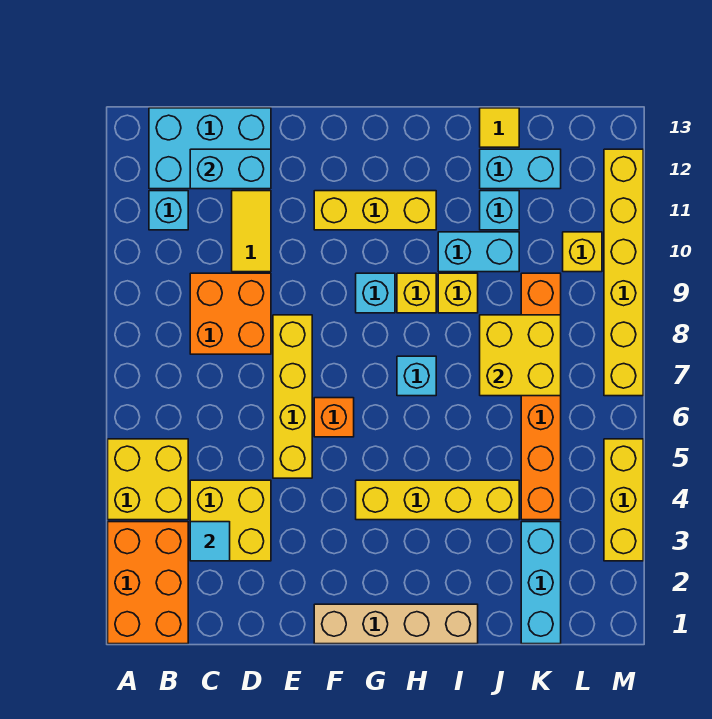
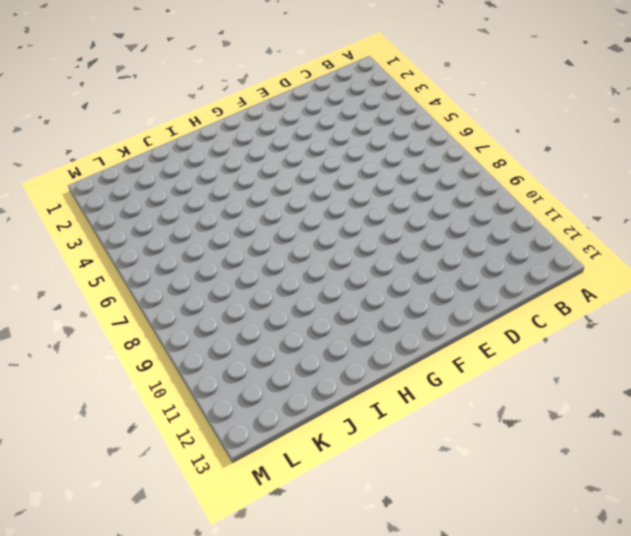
none -> orange brick A1:B3 level 1
none -> yellow brick A4:B5 level 1
none -> cyan brick B11 level 1

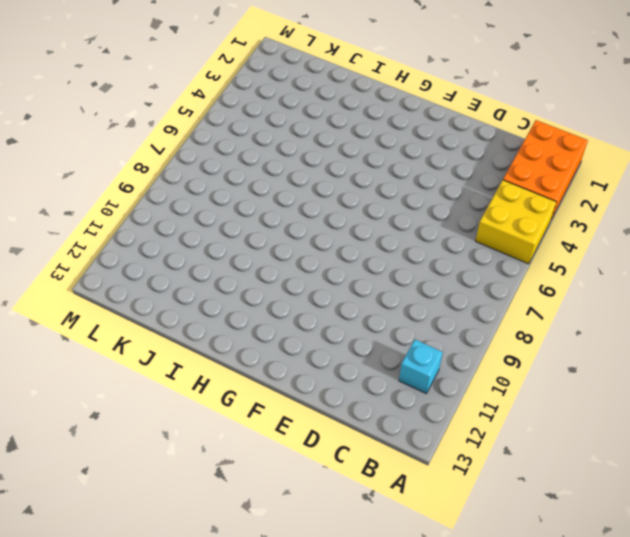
none -> cyan brick B12:D13 level 1
none -> yellow brick C3:D4 level 1
none -> orange brick C8:D9 level 1

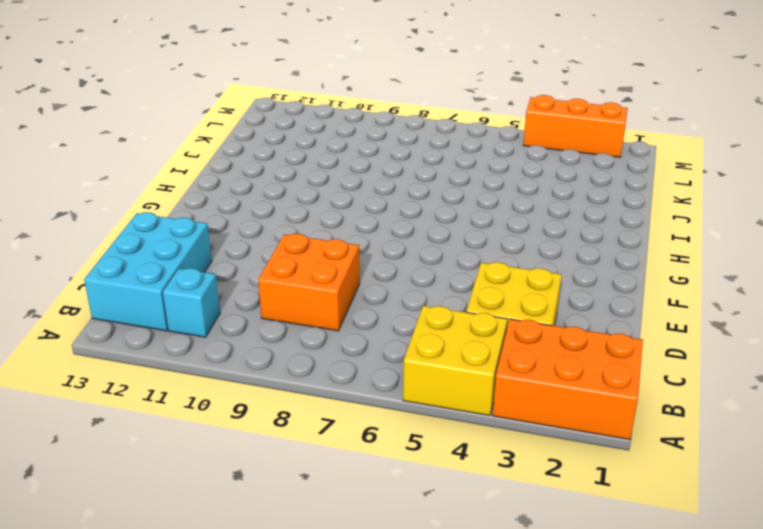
orange brick M2:M4 level 1 -> yellow brick M3:M5 level 1
none -> yellow tile D10:D11 level 1
none -> yellow brick E5:E8 level 1
none -> tan brick F1:I1 level 1

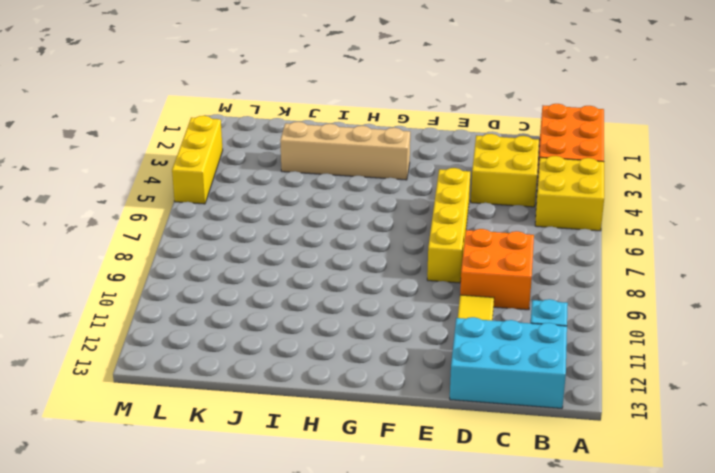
tan brick G3:J3 level 1 -> tan brick F1:I1 level 1
none -> orange brick F6 level 1
none -> yellow brick F11:H11 level 1
none -> yellow brick G4:J4 level 1

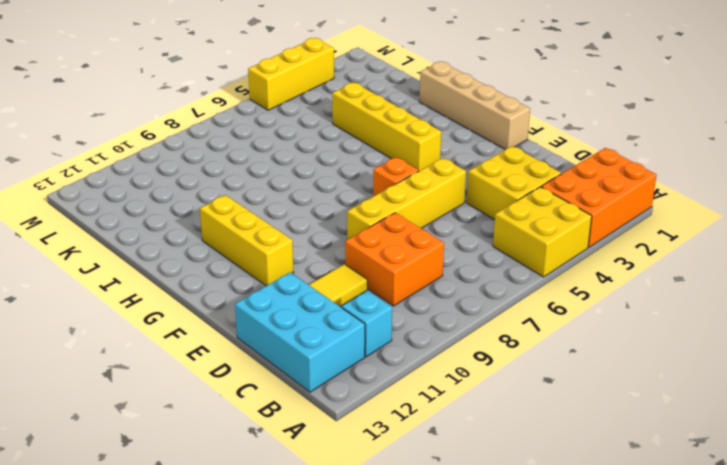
none -> cyan brick G9 level 1
none -> cyan brick H7 level 1
none -> yellow brick H9 level 1

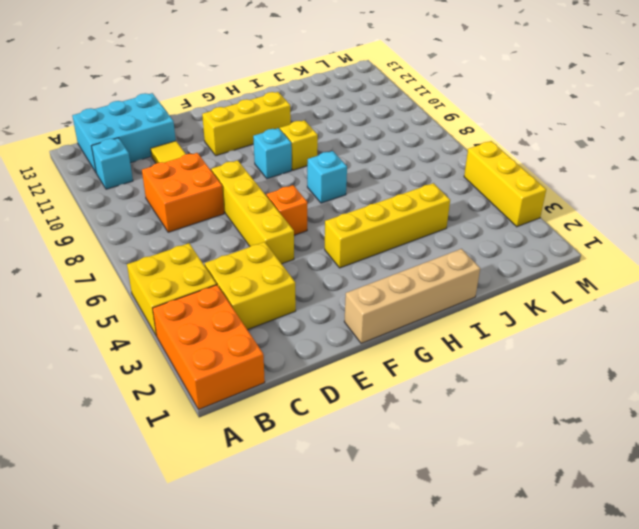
none -> yellow brick I9 level 1
none -> cyan brick I10:J10 level 1
none -> cyan brick J11 level 1

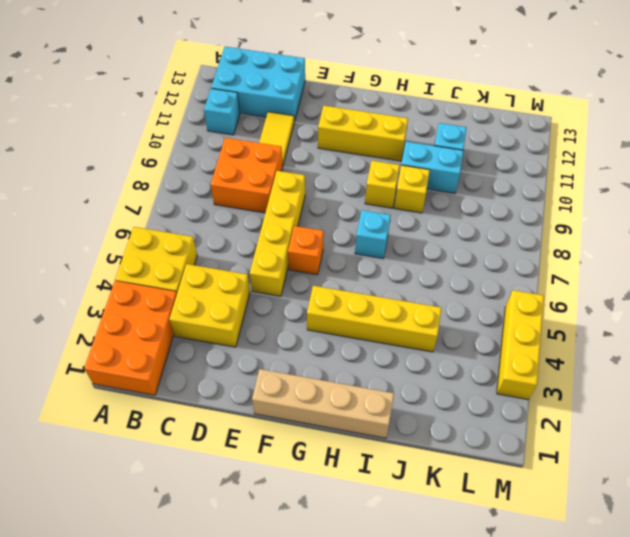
none -> cyan brick G9 level 1
none -> cyan brick J12:K12 level 1
none -> yellow tile J13 level 1

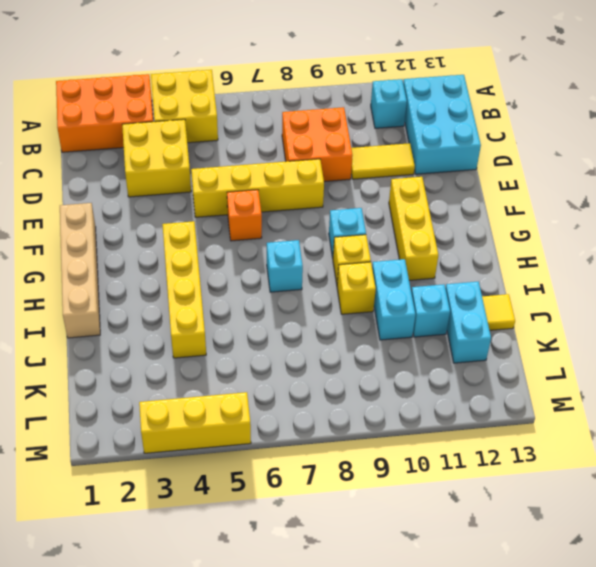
none -> cyan brick K1:K3 level 1
none -> orange brick K4:K9 level 1
none -> yellow brick L10 level 1

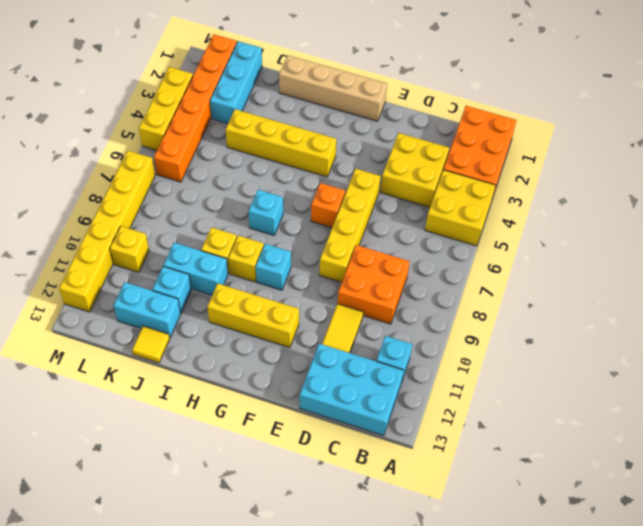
orange brick L1:L6 level 1 -> orange brick K4:K9 level 1
none -> cyan tile C3 level 2
none -> cyan brick C12:D12 level 2
none -> yellow brick J7:K8 level 2

